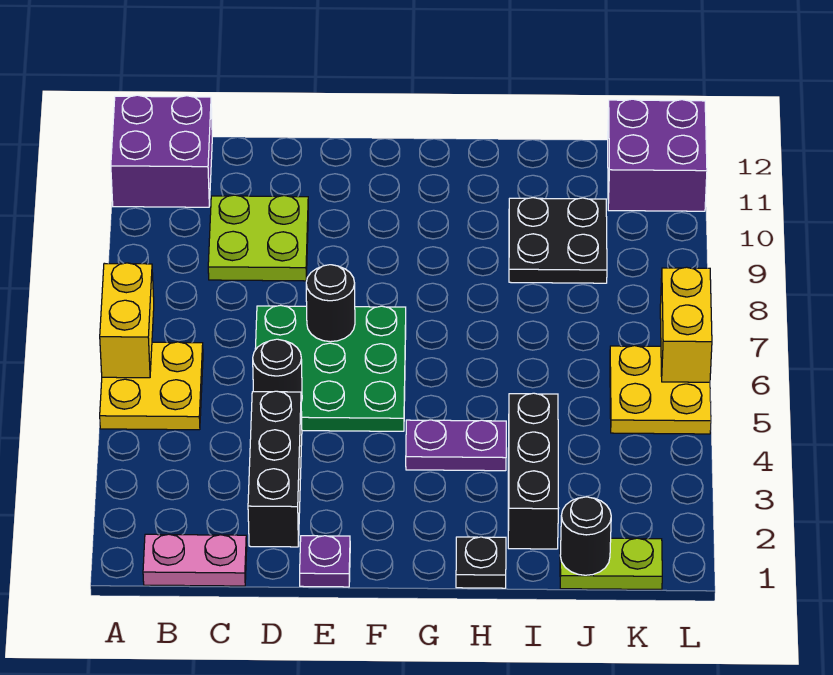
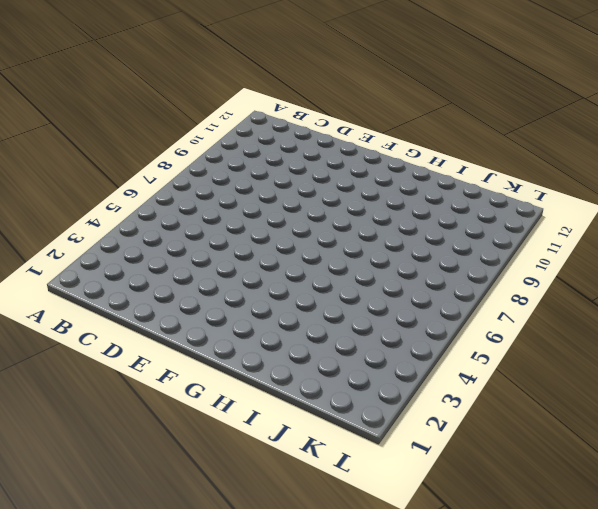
none -> yellow plate A5:B6 level 1
none -> purple brick A11:B12 level 1
none -> pink plate B1:C1 level 1

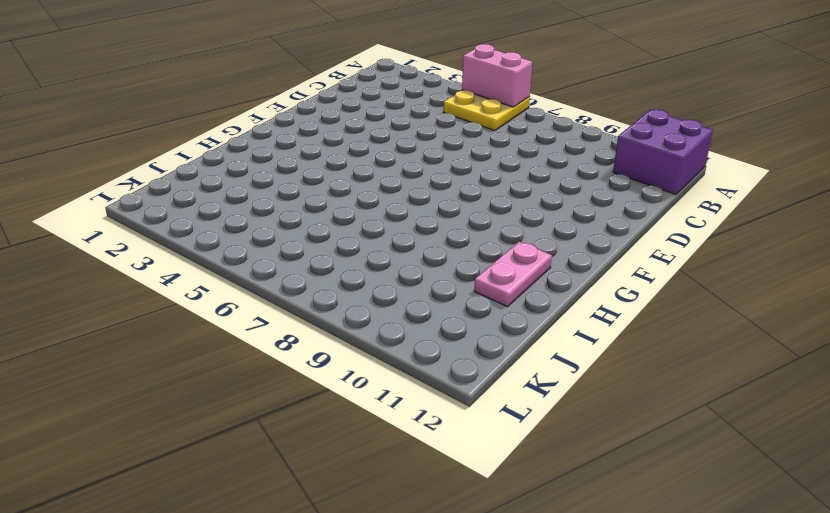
pink brick A5:A6 level 2 -> yellow brick A6:A7 level 2
pink plate H11:I11 level 1 -> pink plate B1:C1 level 1
none -> lime plate C9:D10 level 1
none -> black brick D2:D4 level 1
none -> green plate D5:F7 level 1

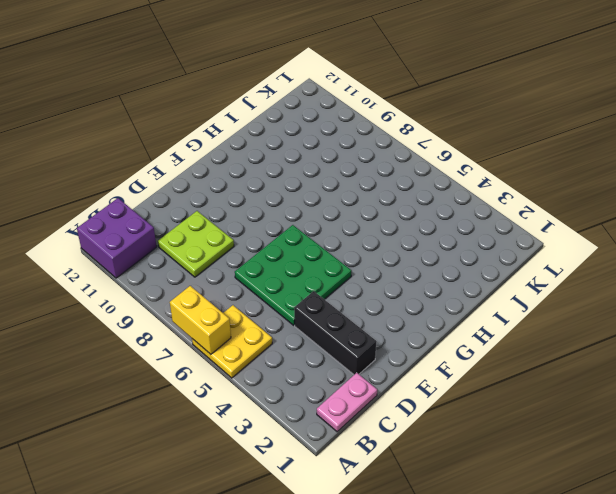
none -> purple plate E1 level 1
none -> purple plate G4:H4 level 1
none -> black plate H1 level 1

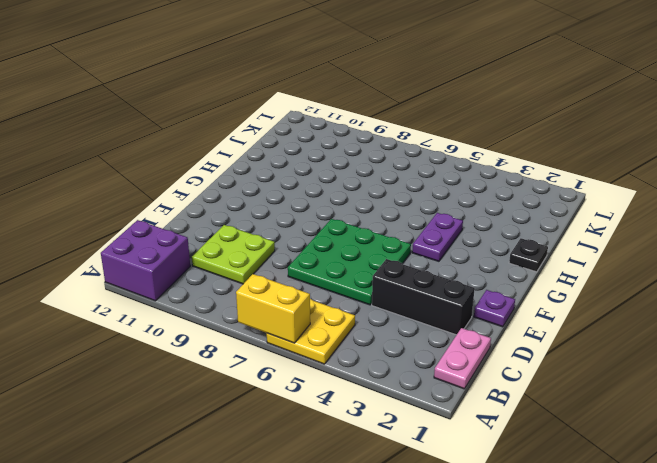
none -> black brick I2:I4 level 1
none -> black plate I9:J10 level 1
none -> lime plate J1:K1 level 1

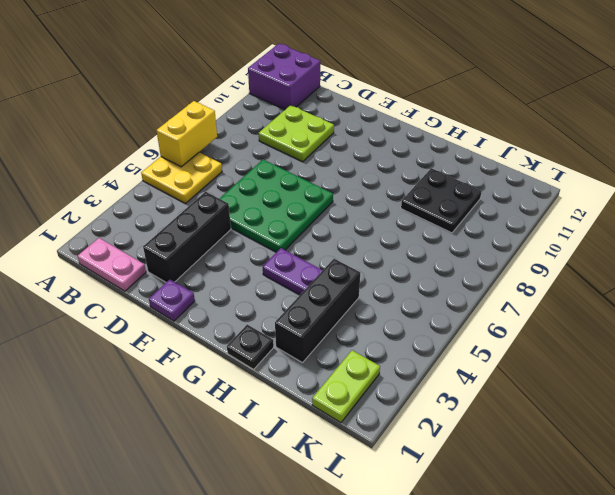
lime plate K1:K2 level 1 -> lime plate J1:K1 level 1
none -> yellow plate K5:L6 level 1
none -> purple brick K11:L12 level 1
none -> black round brick D5 level 2

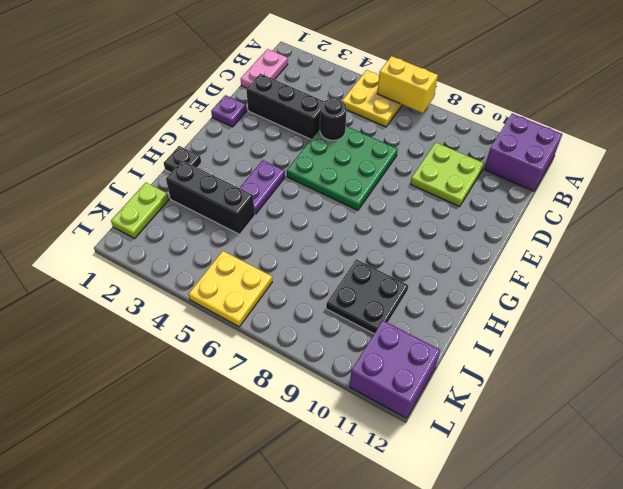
none -> black round brick E7 level 2
none -> black round brick J1 level 2
none -> yellow brick L6:L7 level 2

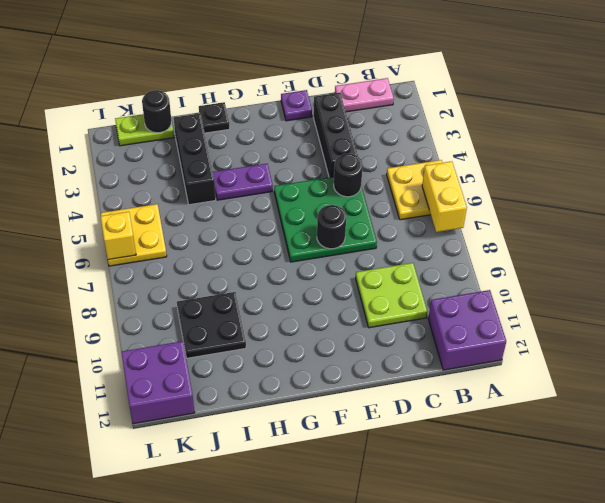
yellow brick L6 level 2 -> yellow brick L6:L7 level 2

